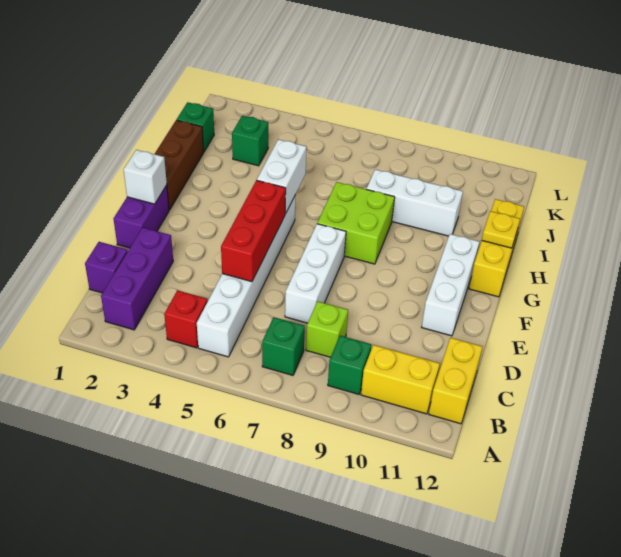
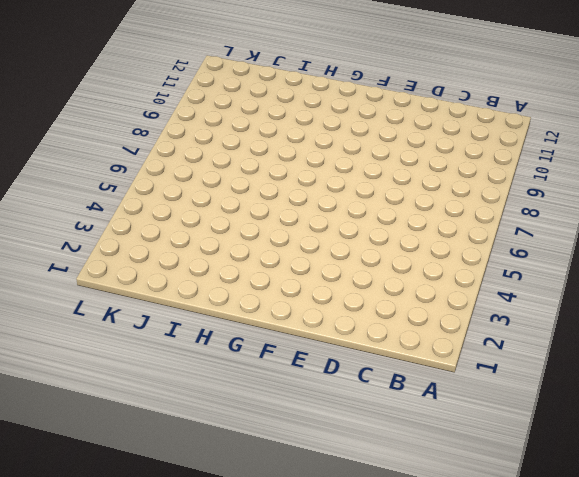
none -> purple brick B2:D2 level 1
none -> red brick B4 level 1
none -> white brick B5:G5 level 1

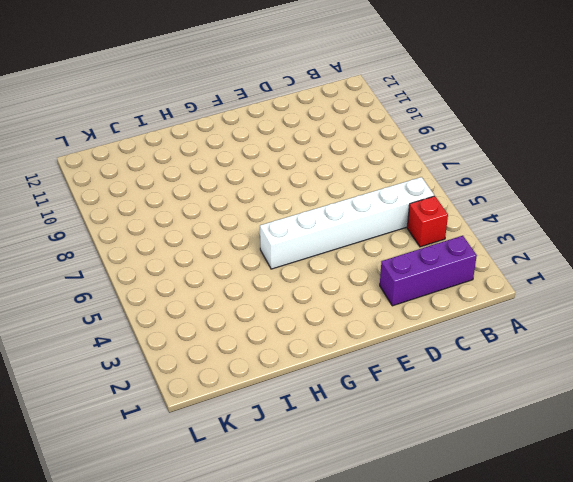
none -> green brick B7 level 1
none -> green brick B9 level 1
none -> yellow brick B10:B11 level 1

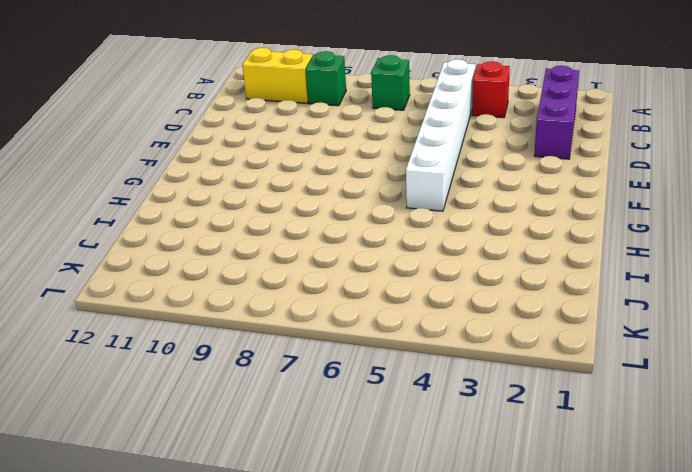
none -> yellow brick B12:C12 level 1
none -> purple brick C1 level 1
none -> lime brick C8 level 1

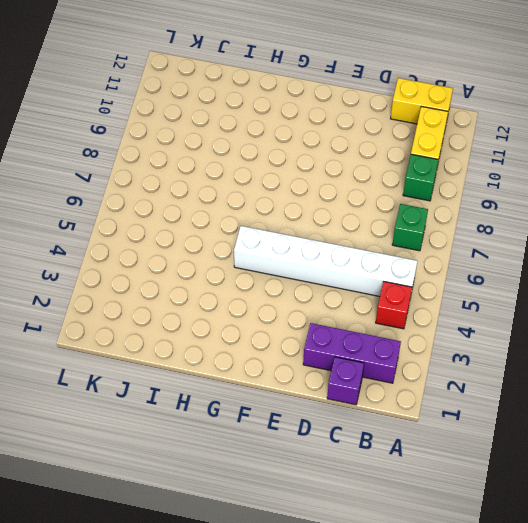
none -> lime brick C8 level 1
none -> white brick D7:F7 level 1
none -> purple brick E1:F1 level 1

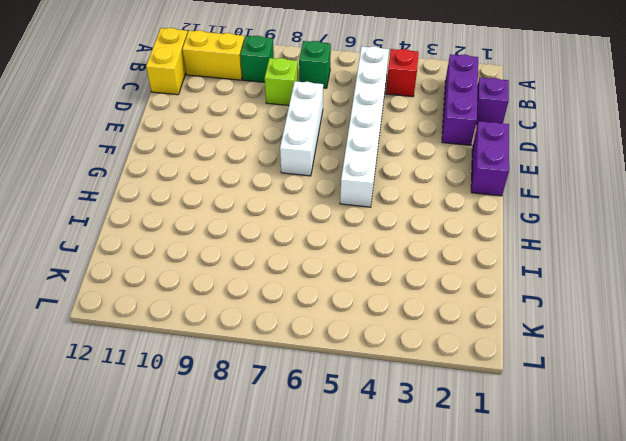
none -> white brick E11:G11 level 1
none -> brown brick G1:I1 level 1
none -> lime brick G7:H8 level 1

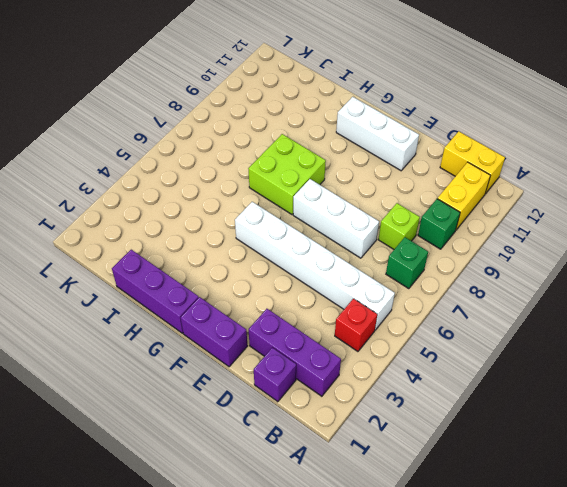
purple brick G1:I1 level 1 -> brown brick G1:I1 level 1
none -> yellow brick G12:I12 level 1
none -> white brick I8:I10 level 1
none -> green brick J1 level 1

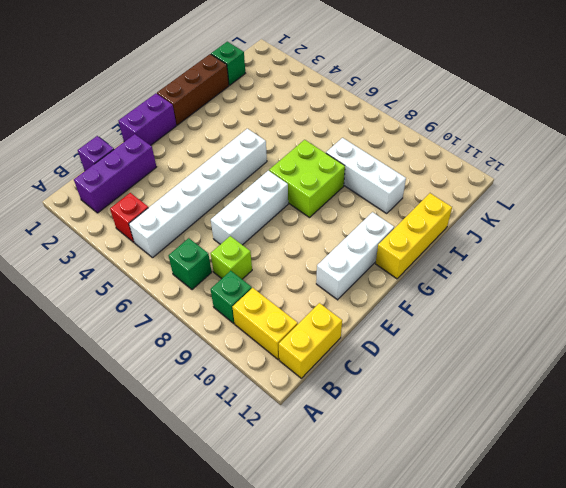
none -> green brick J3 level 1
none -> red brick D5:F5 level 2
none -> white brick F1 level 2

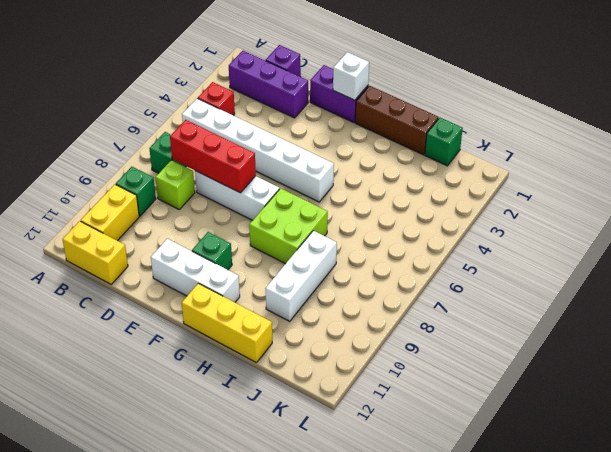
red brick C7:E7 level 2 -> red brick D5:F5 level 2
green brick F10 level 1 -> green brick J3 level 1
none -> white brick G5:H5 level 2
none -> yellow plate H12 level 2

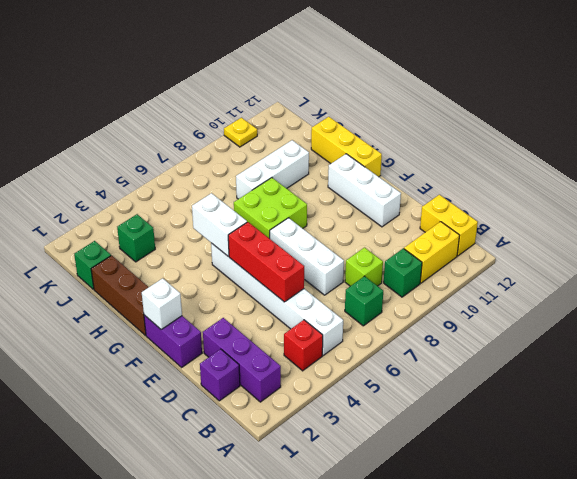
yellow plate L10 level 1 -> yellow plate H12 level 2

